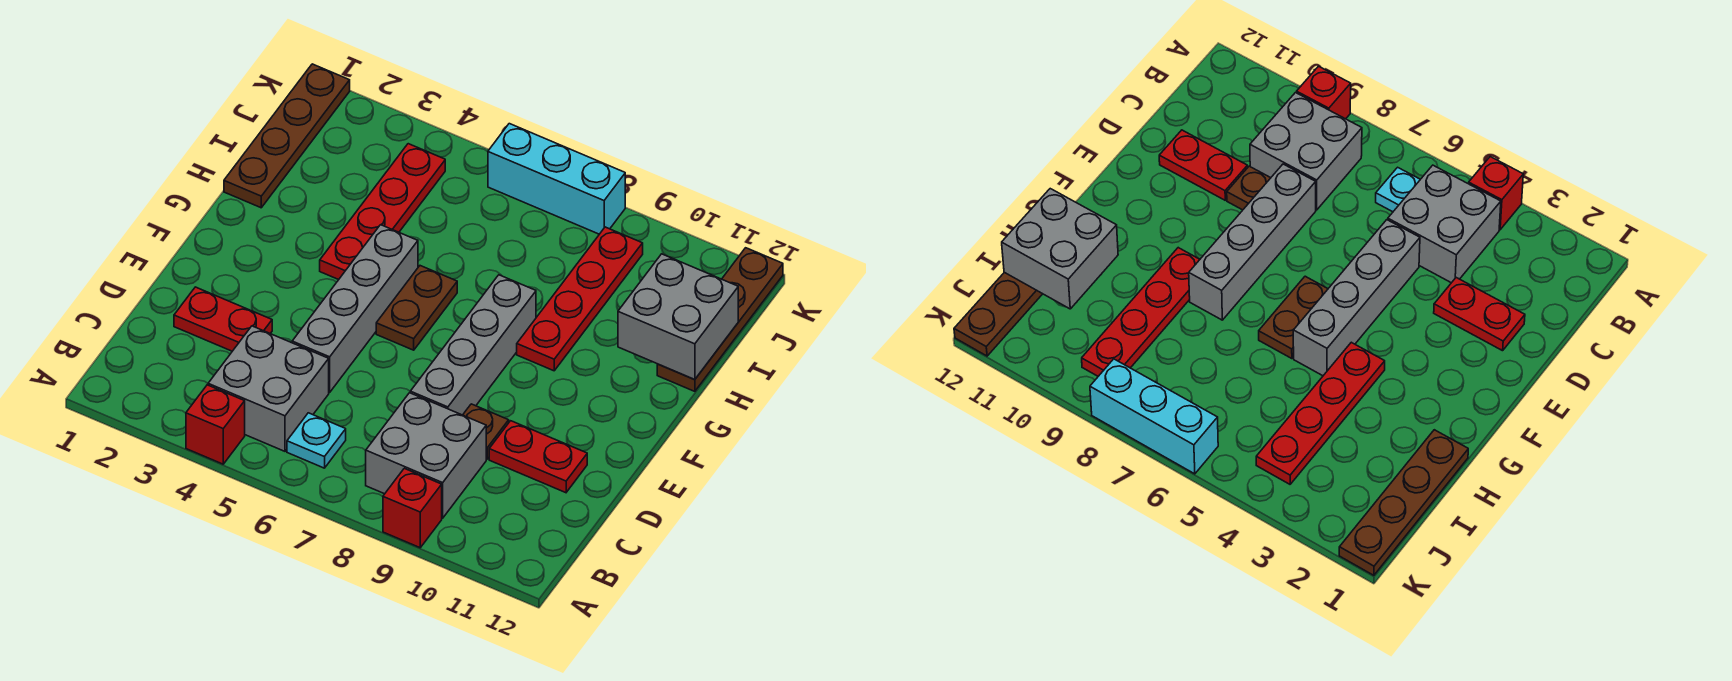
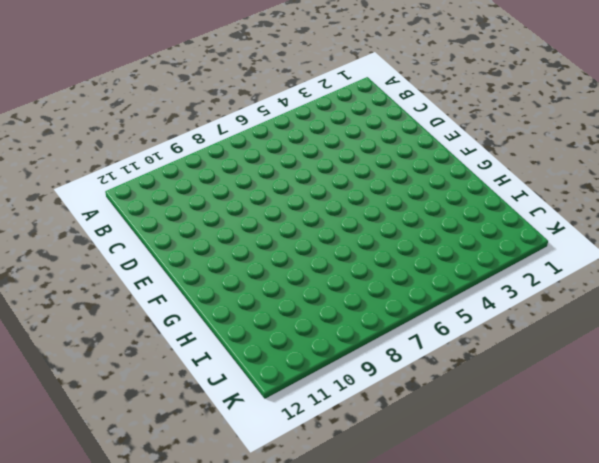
none -> red brick A4 level 1
none -> red brick A9 level 1
none -> grey brick B4:C5 level 1

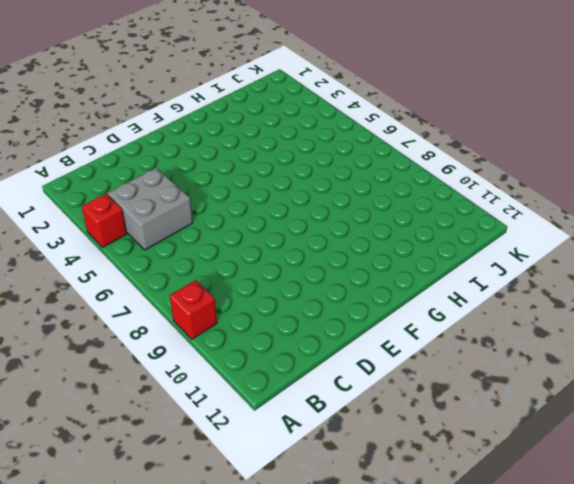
none -> cyan plate B6 level 1
none -> grey brick B8:C9 level 1
none -> red plate D2:D3 level 1

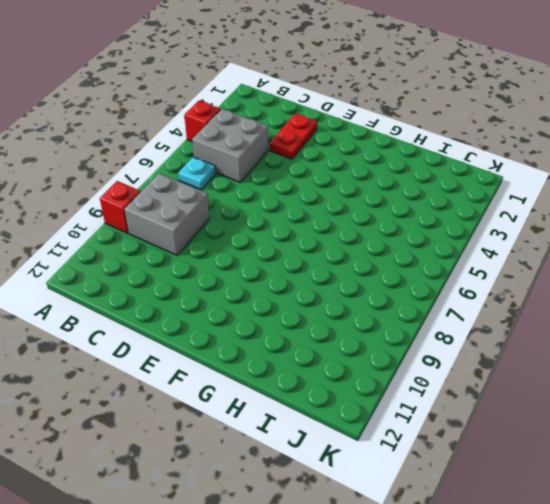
none -> grey brick D5:G5 level 1
none -> grey brick D8:G8 level 1
none -> brown plate D9 level 1

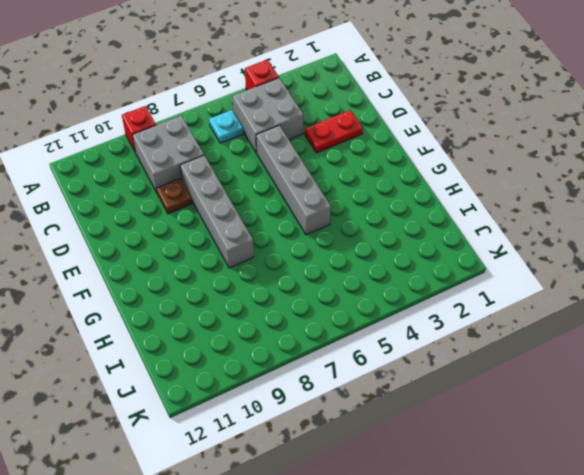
none -> red plate D10:D11 level 1
none -> brown plate F6:G6 level 1
none -> red plate G4:J4 level 1

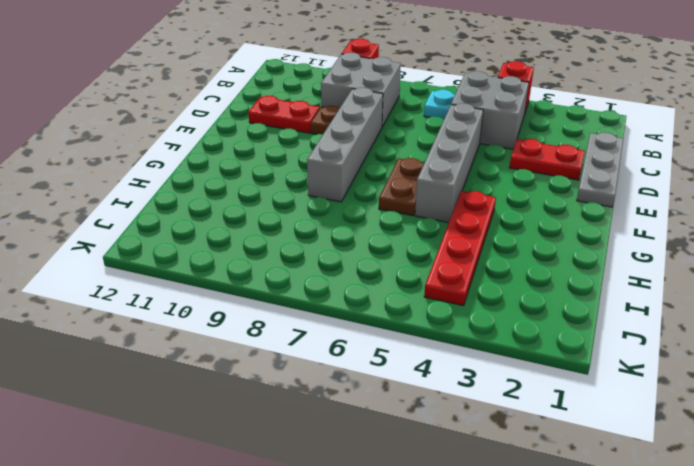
grey plate C1:E1 level 1 -> none
none -> red plate G9:J9 level 1
none -> brown plate H1:K1 level 1
none -> brown plate H12:K12 level 1

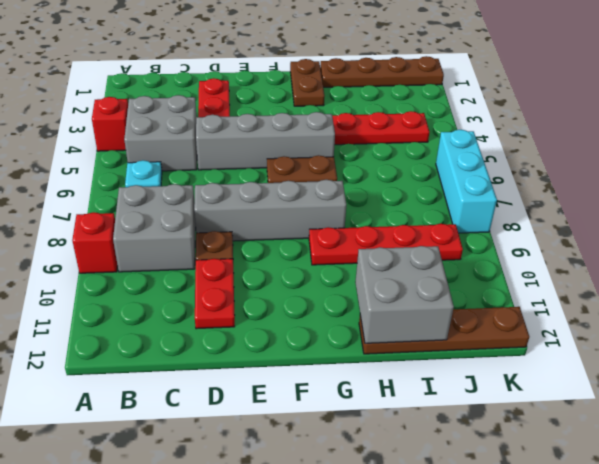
brown plate G1:G2 level 1 -> none

